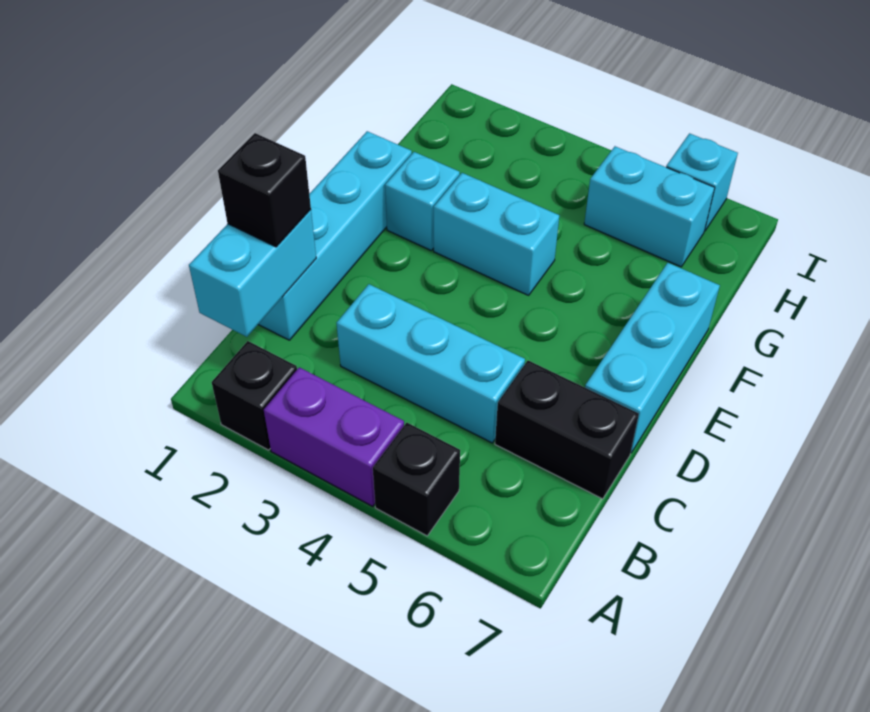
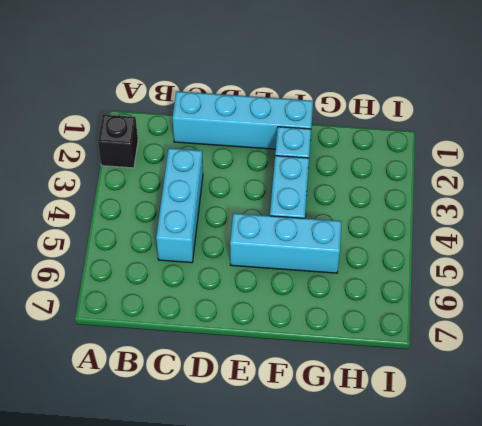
cyan brick E5:G5 level 1 -> cyan brick D7:F7 level 1
none -> purple brick A3:A4 level 1
none -> black brick A5 level 1
none -> black brick C6:C7 level 1

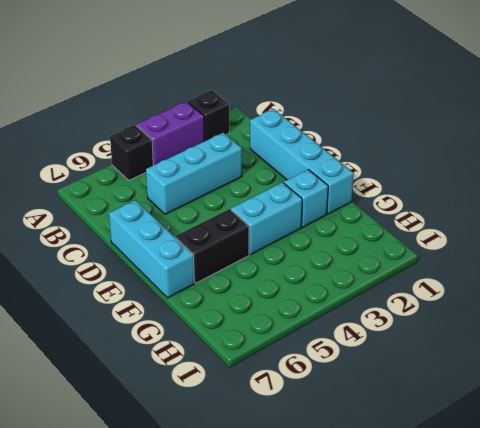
black brick F5:F6 level 1 -> black brick C6:C7 level 1
none -> cyan brick H5:H6 level 1
none -> cyan brick I6 level 1
none -> cyan brick B1:C1 level 2

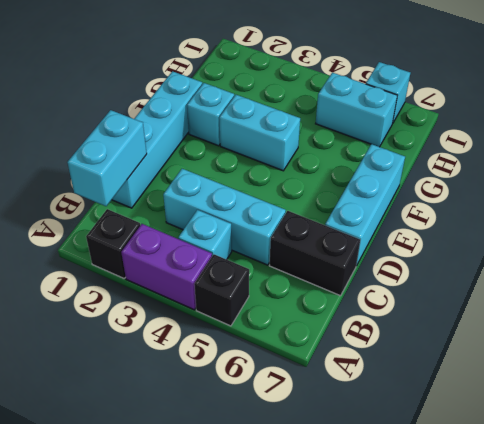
cyan brick B4 level 1 -> none
none -> black brick C1 level 3

